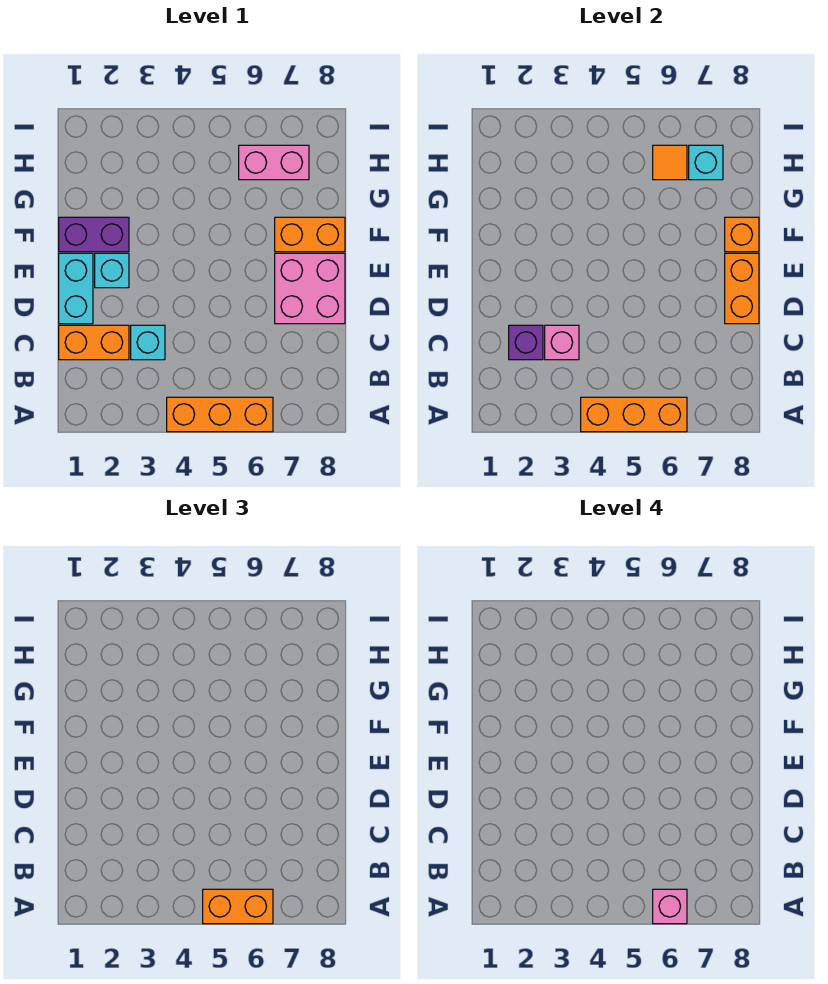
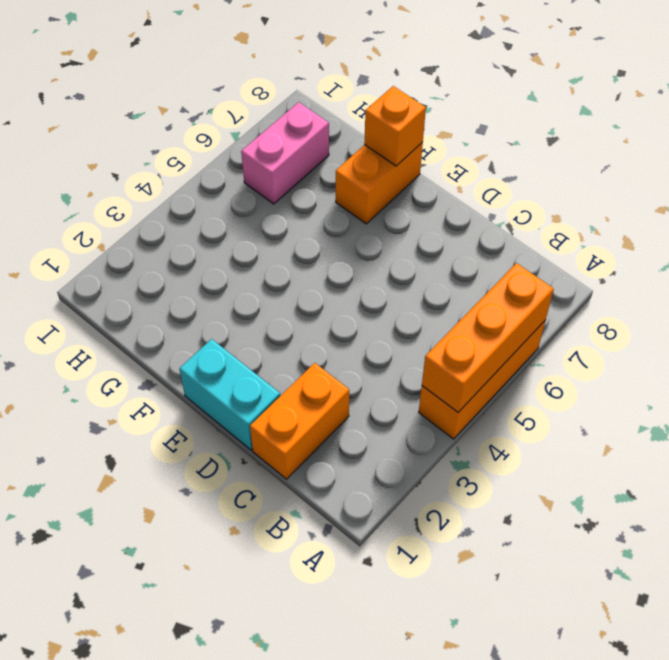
none -> cyan brick C3 level 1
none -> pink brick D7:E8 level 1
none -> cyan brick E2 level 1

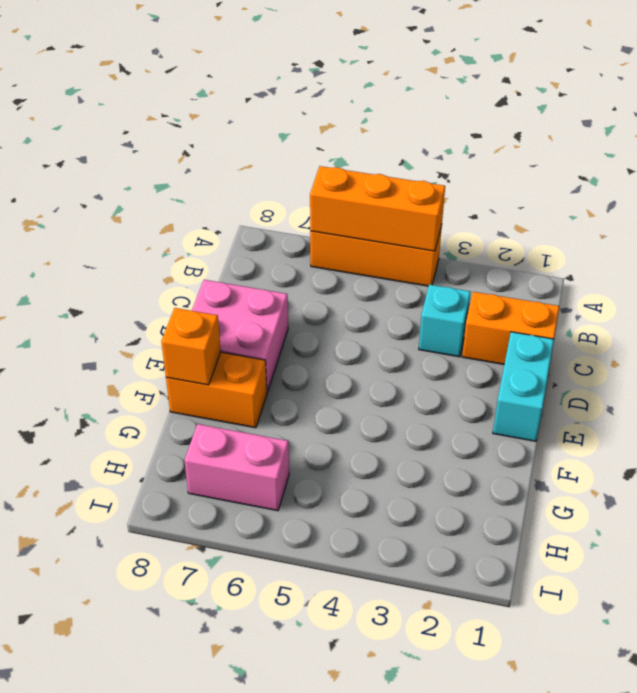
none -> cyan brick E2 level 1
none -> purple brick F1:F2 level 1
none -> purple brick C2 level 2

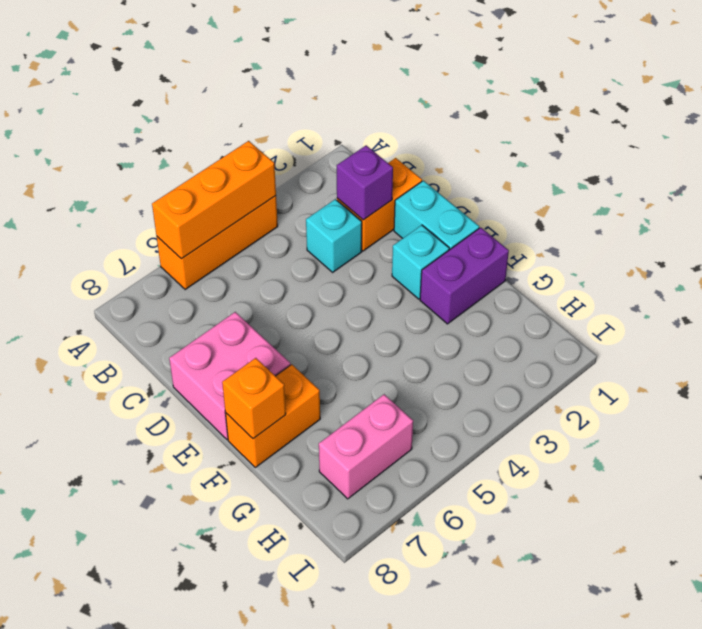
none -> pink brick C3 level 2
none -> orange brick D8:E8 level 2
none -> orange tile H6 level 2

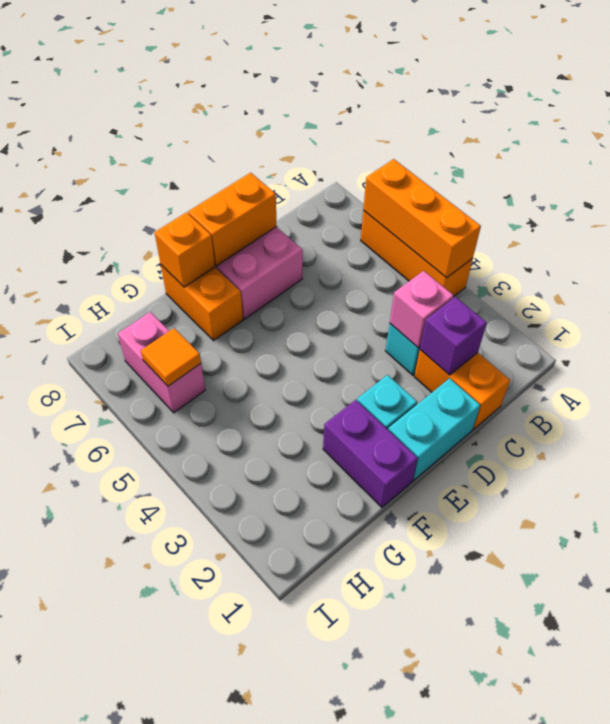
none -> cyan brick H7 level 2
none -> orange brick A5:A6 level 3
none -> pink brick A6 level 4

